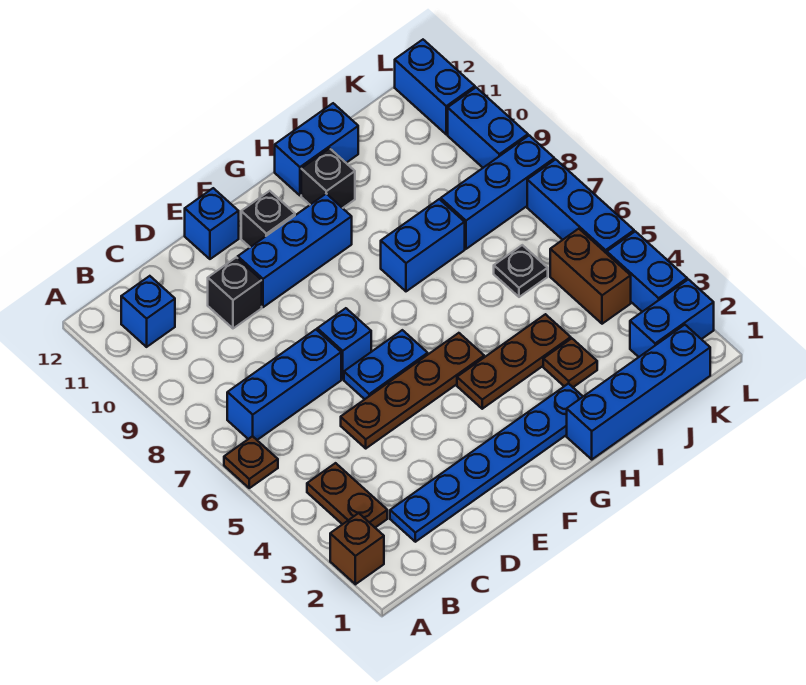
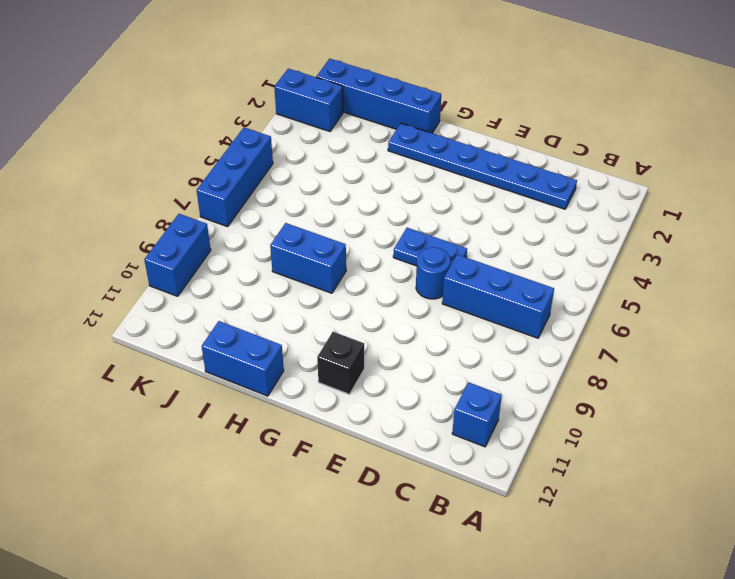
blue round brick E7 level 1 -> blue brick E7 level 1
none -> brown brick A2 level 1
none -> brown plate A6 level 1
none -> brown plate B3:B4 level 1

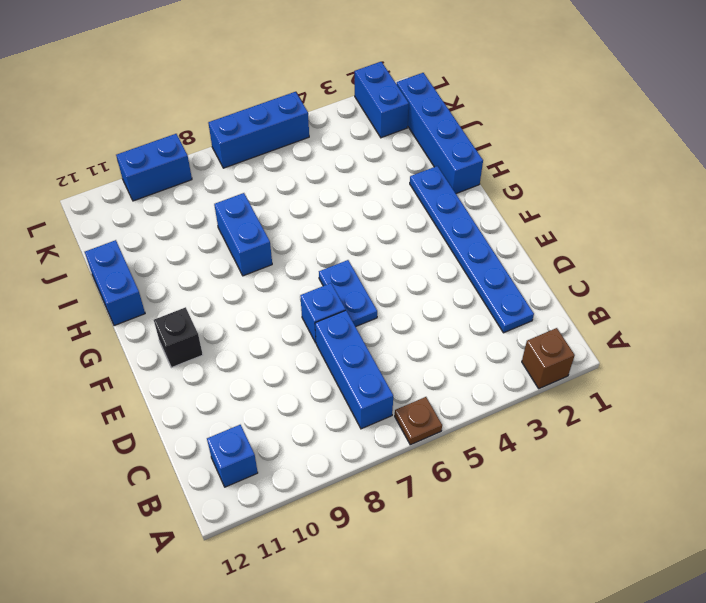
none -> brown plate B3:B4 level 1
none -> brown plate D5:G5 level 1
none -> black brick D10 level 1

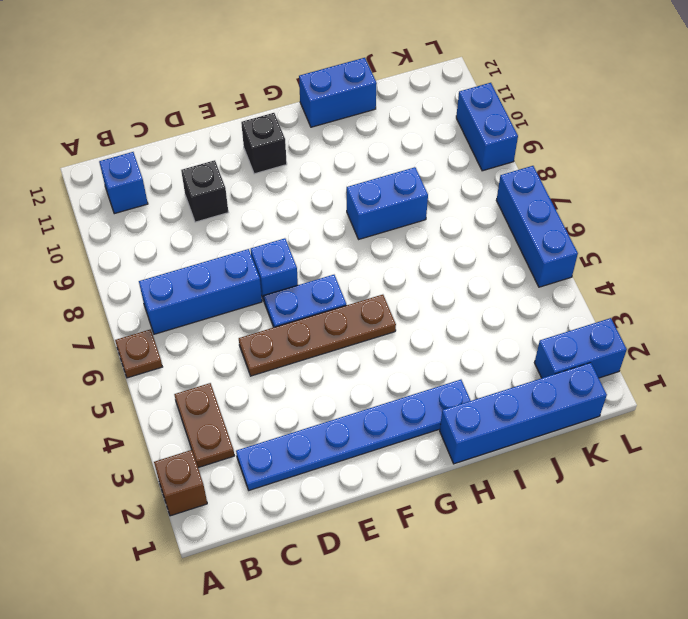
none -> blue brick E10:G10 level 1
none -> blue brick E12 level 1
none -> brown plate G4:I4 level 1

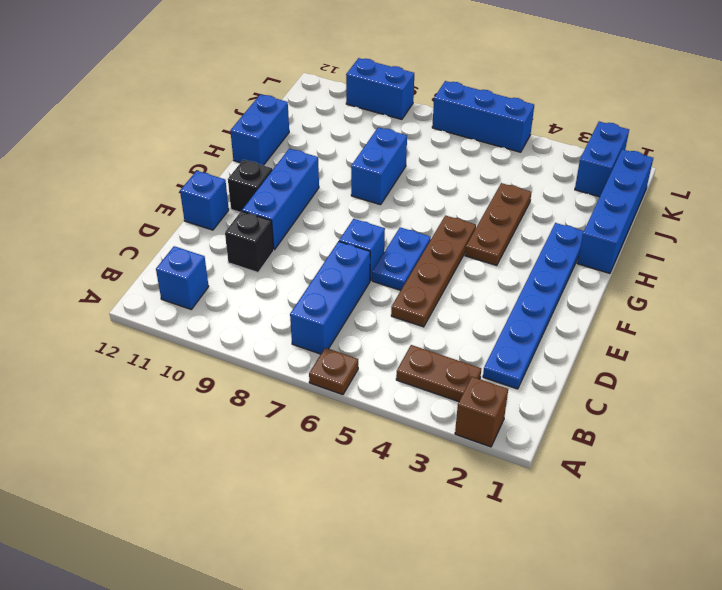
none -> black brick H11 level 1
none -> brown plate I3 level 1
none -> black plate J6 level 1

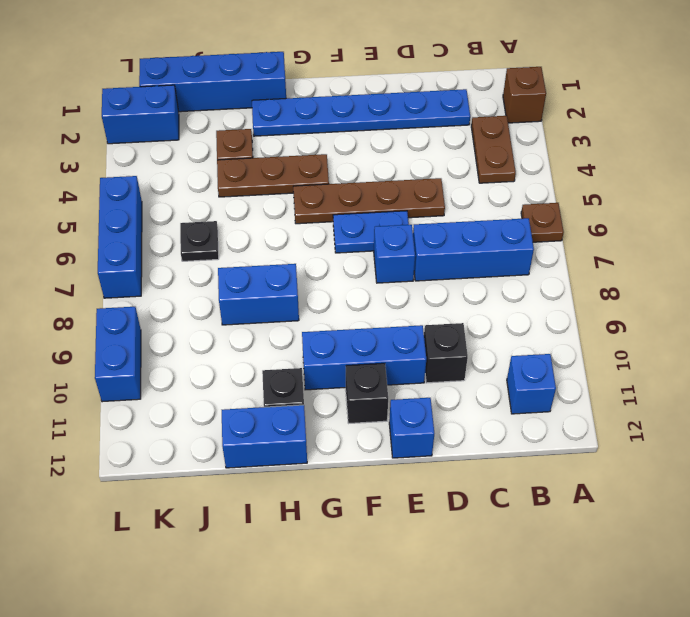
none -> blue brick J8:L8 level 1
none -> brown brick K4:K5 level 1
none -> blue brick L3:L4 level 1

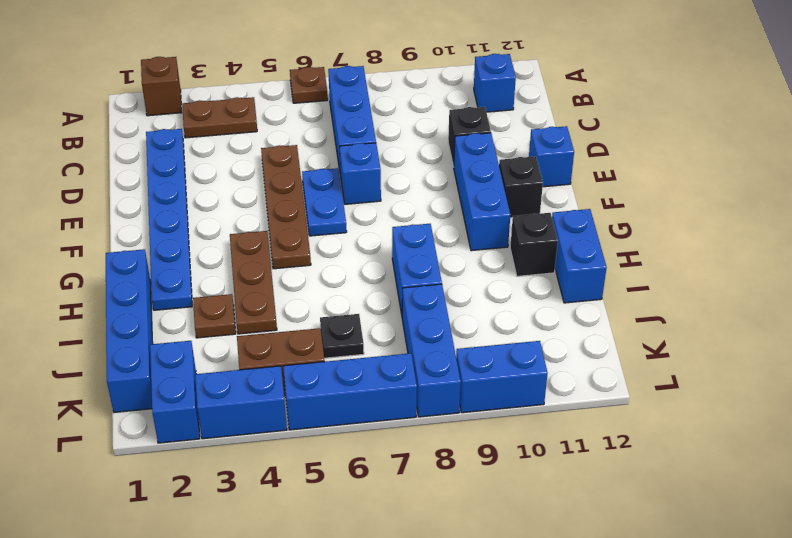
none -> blue brick L11:L12 level 1

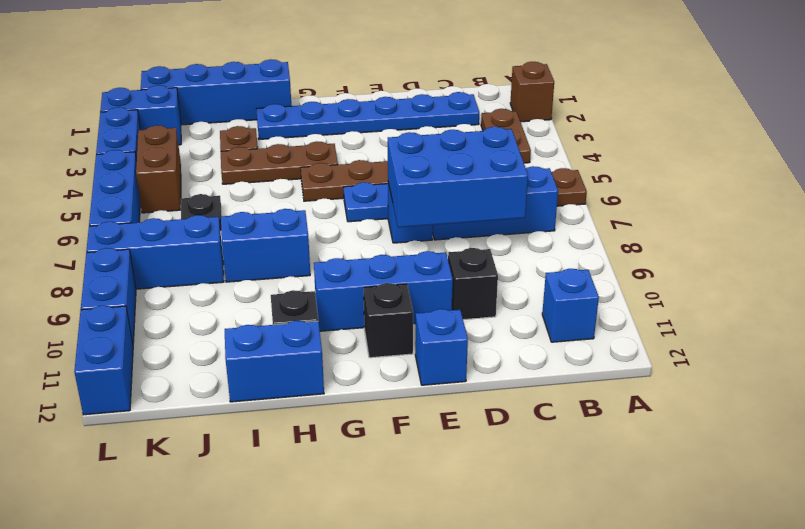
blue brick C7:E8 level 2 -> none

